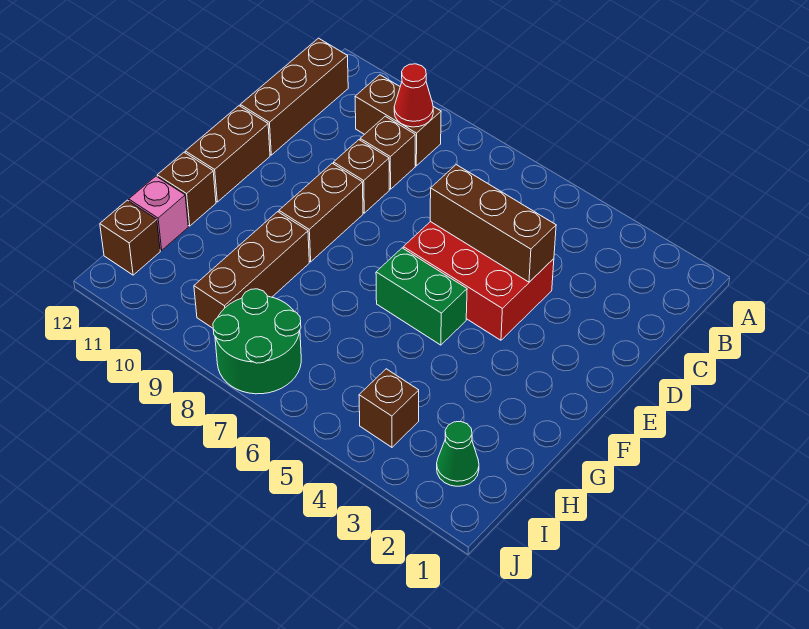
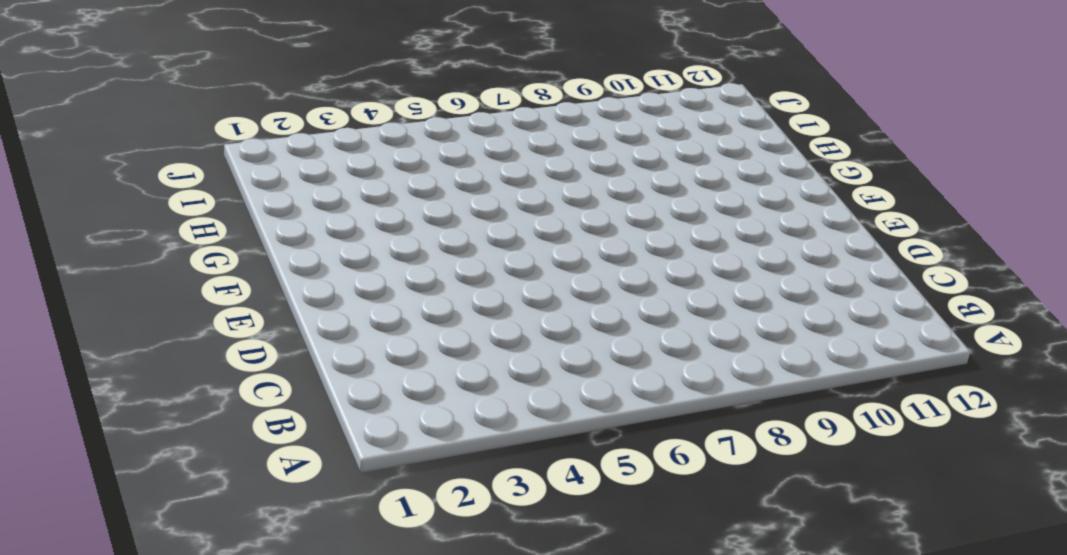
none -> brown brick B9:B10 level 1
none -> brown brick B12:D12 level 1
none -> brown brick C9 level 1

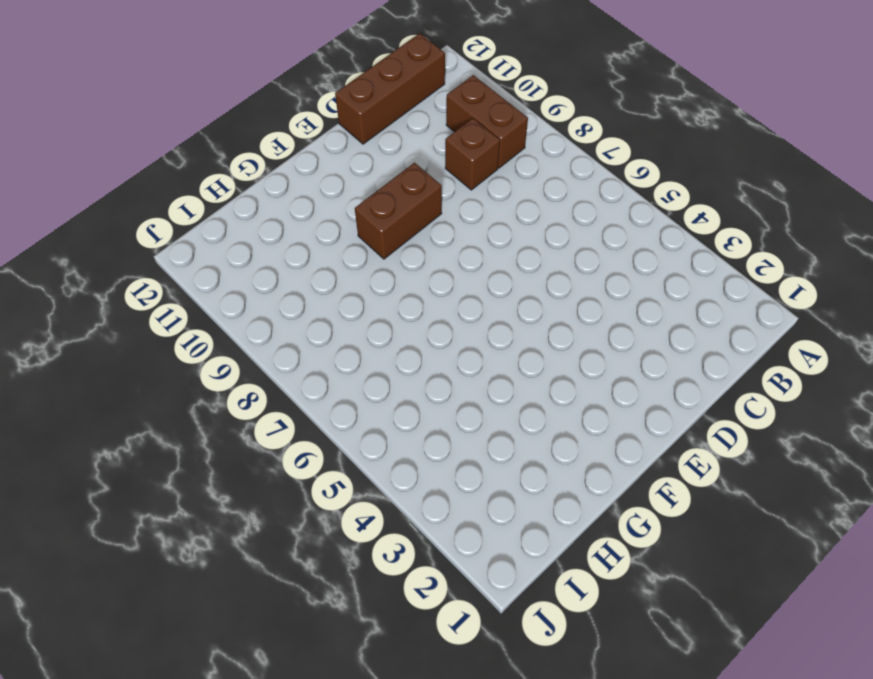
none -> red brick D4:E6 level 1
none -> brown brick D9 level 1
none -> brown brick E12:F12 level 1

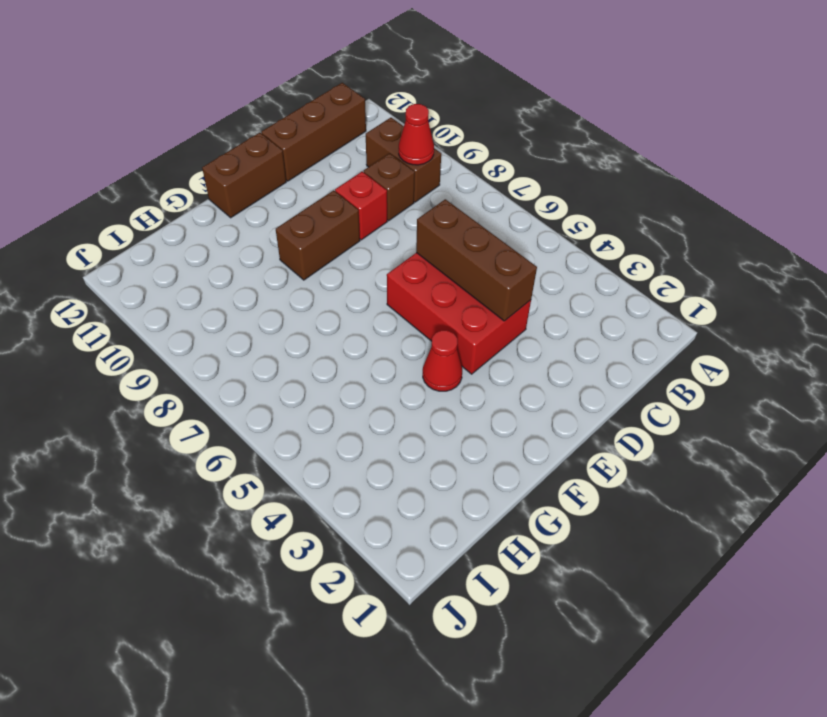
red brick D9 level 1 -> brown brick D9 level 1
red cone F4 level 1 -> none
none -> green brick F5:F6 level 1
none -> brown brick G9:I9 level 1
none -> brown brick G12 level 1

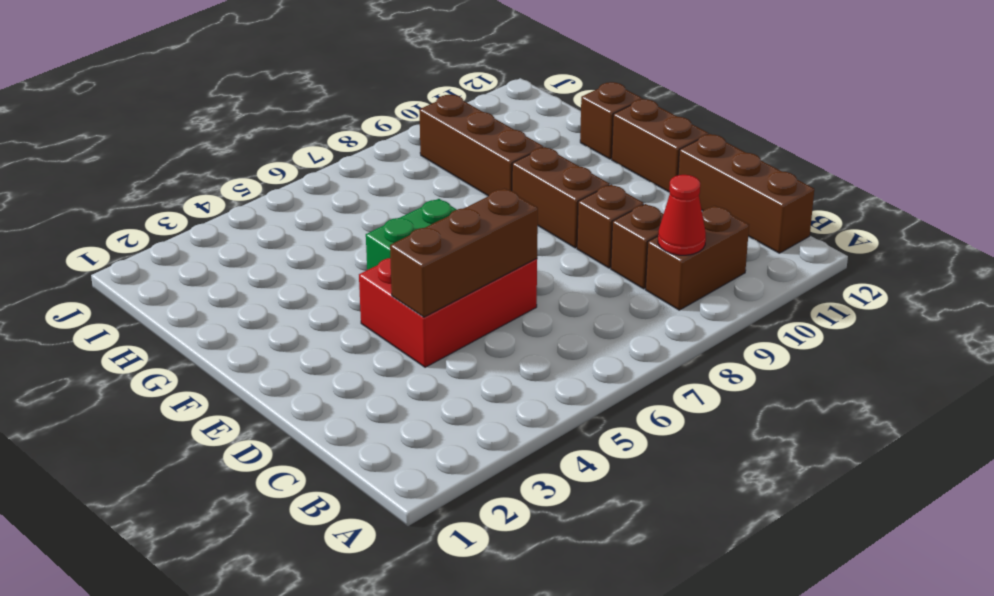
none -> pink brick H12 level 1
none -> green cone I2 level 1
none -> brown brick I4 level 1

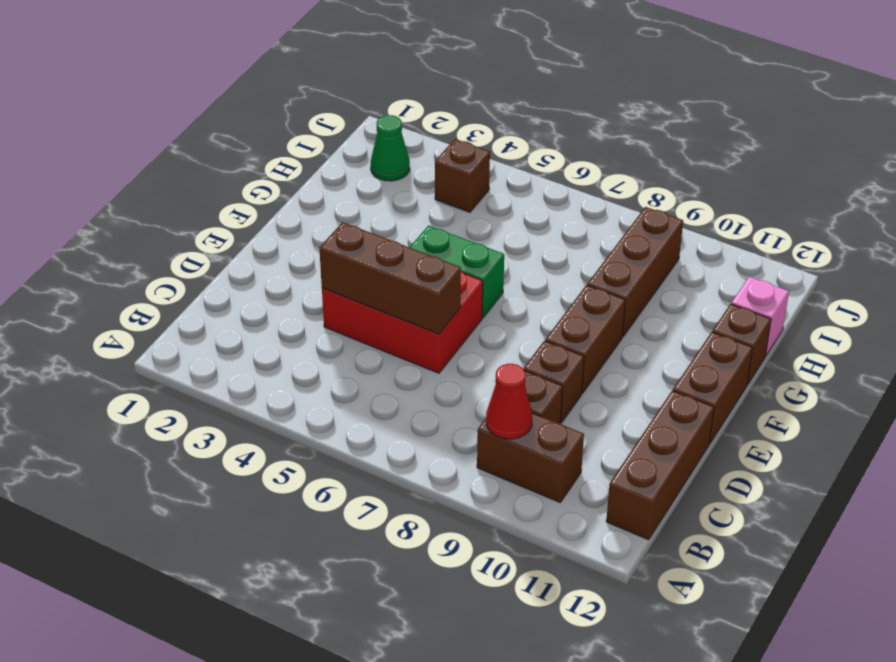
none -> green round brick I7:J8 level 1
none -> brown brick I12 level 1

